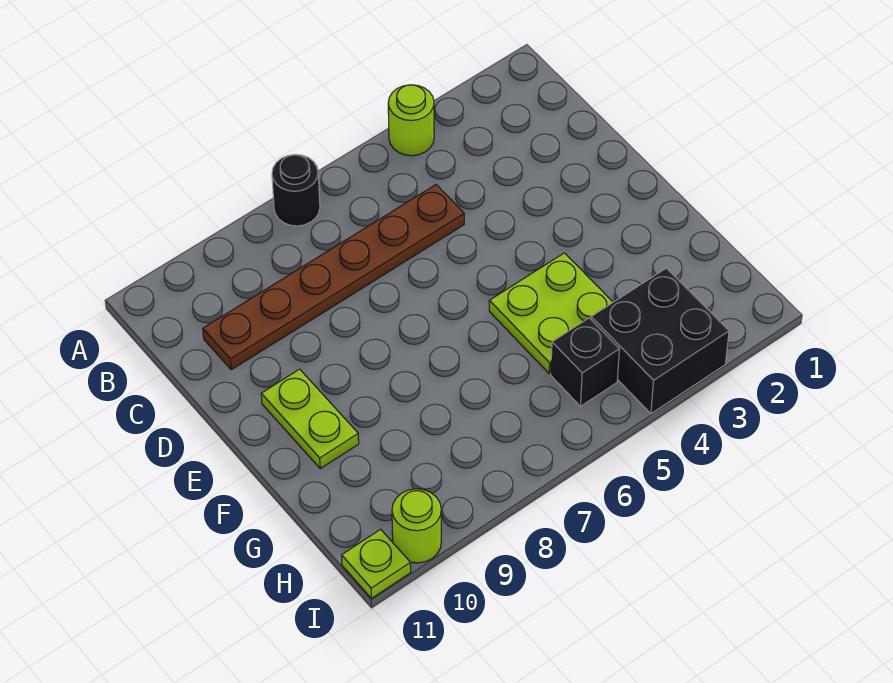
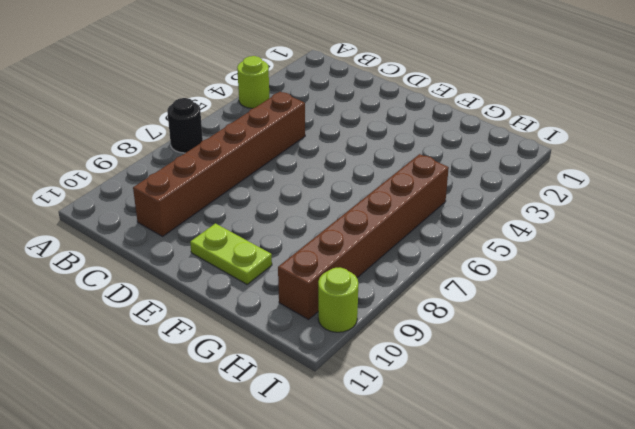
brown brick C5:C10 level 1 -> brown plate C5:C10 level 1
brown brick H5:H10 level 1 -> black brick H5 level 1
none -> lime plate F4:G5 level 1
none -> black brick H3:I4 level 1

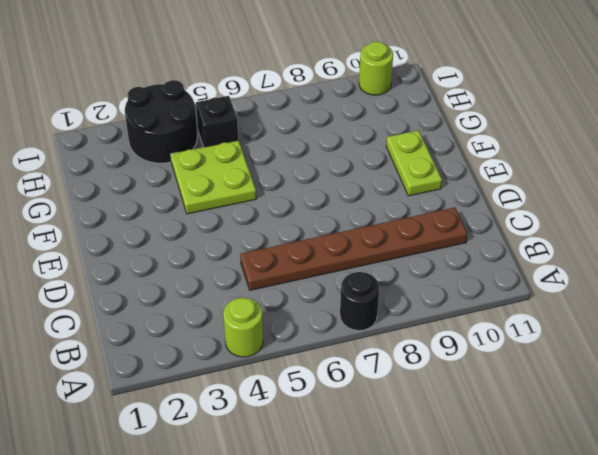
black round brick H3:I4 level 1 -> black brick H3:I4 level 1
none -> lime plate I11 level 1

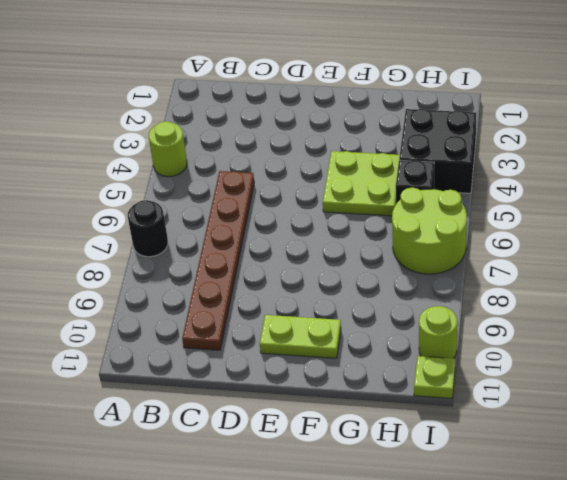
lime round brick H6:I7 level 1 -> none

